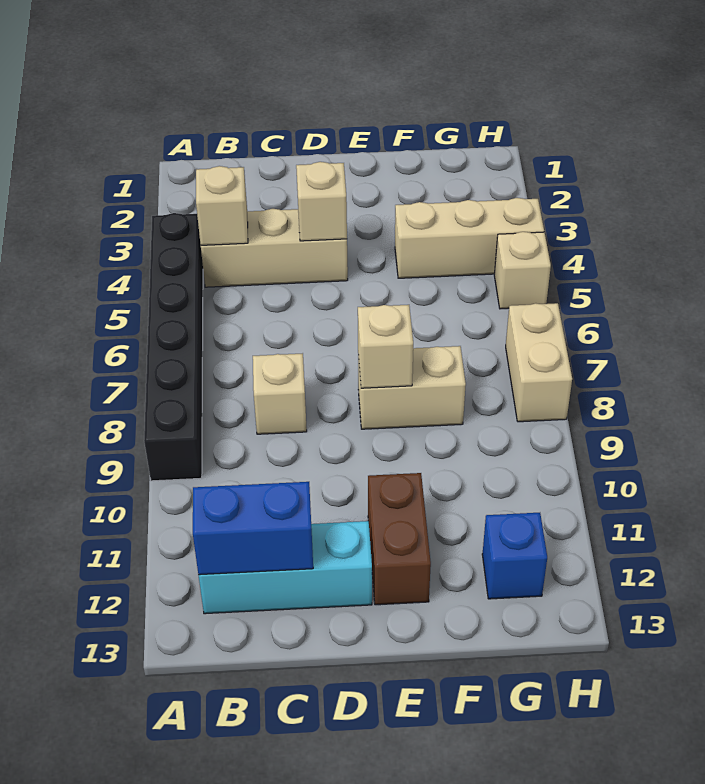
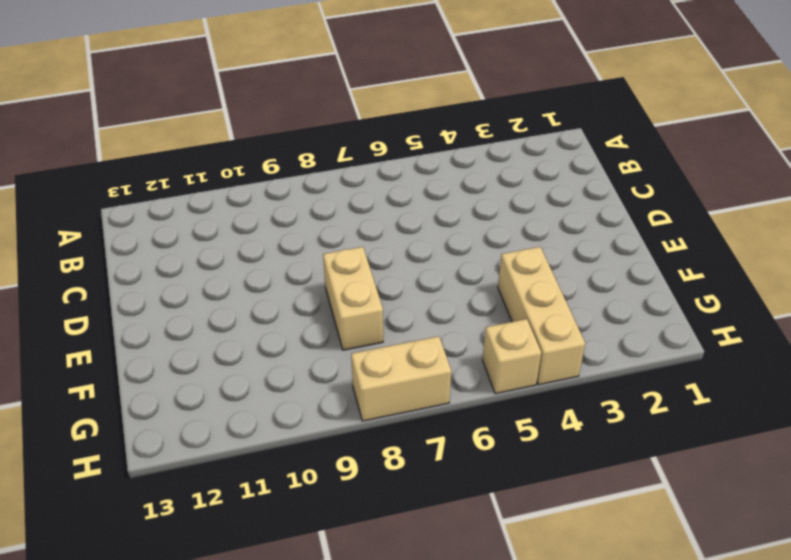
none -> black brick A4:A9 level 1
none -> tan brick B4:D4 level 1
none -> cyan brick B12:D12 level 1

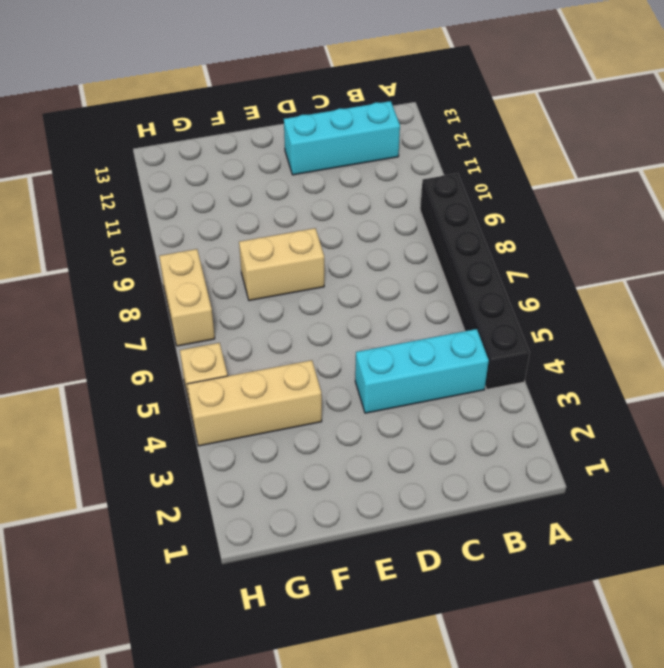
cyan brick B4:D4 level 1 -> tan brick B4:D4 level 1
none -> tan brick C8 level 1
none -> brown brick E11:E12 level 1
none -> blue brick G12 level 1

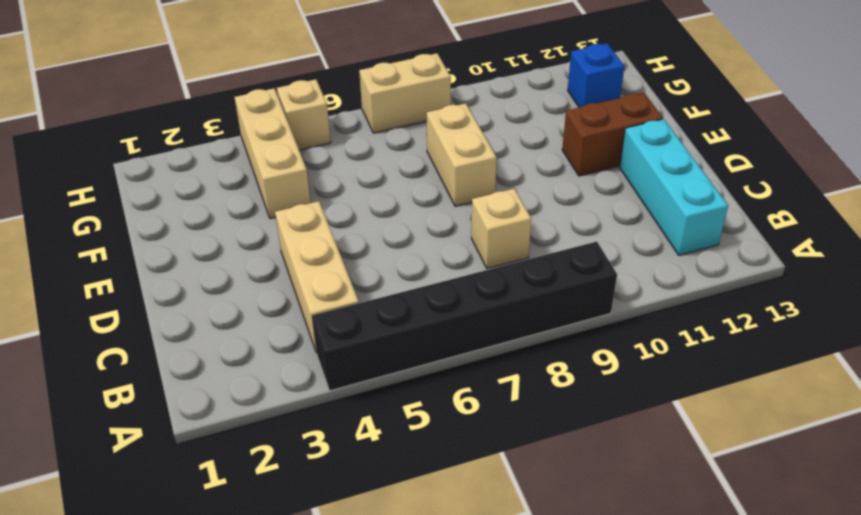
none -> tan brick B4 level 2
none -> blue brick B12:C12 level 2
none -> tan brick D4 level 2

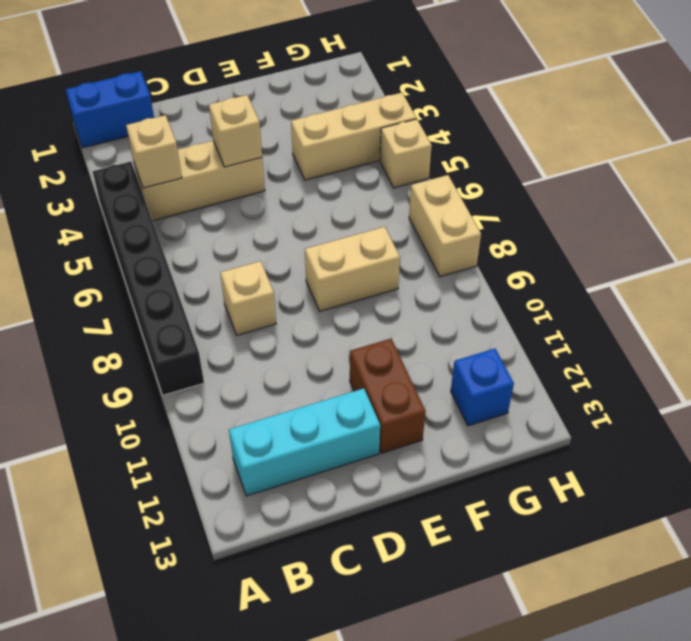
blue brick A1:B1 level 1 -> blue brick B12:C12 level 2
none -> tan brick E8 level 2

